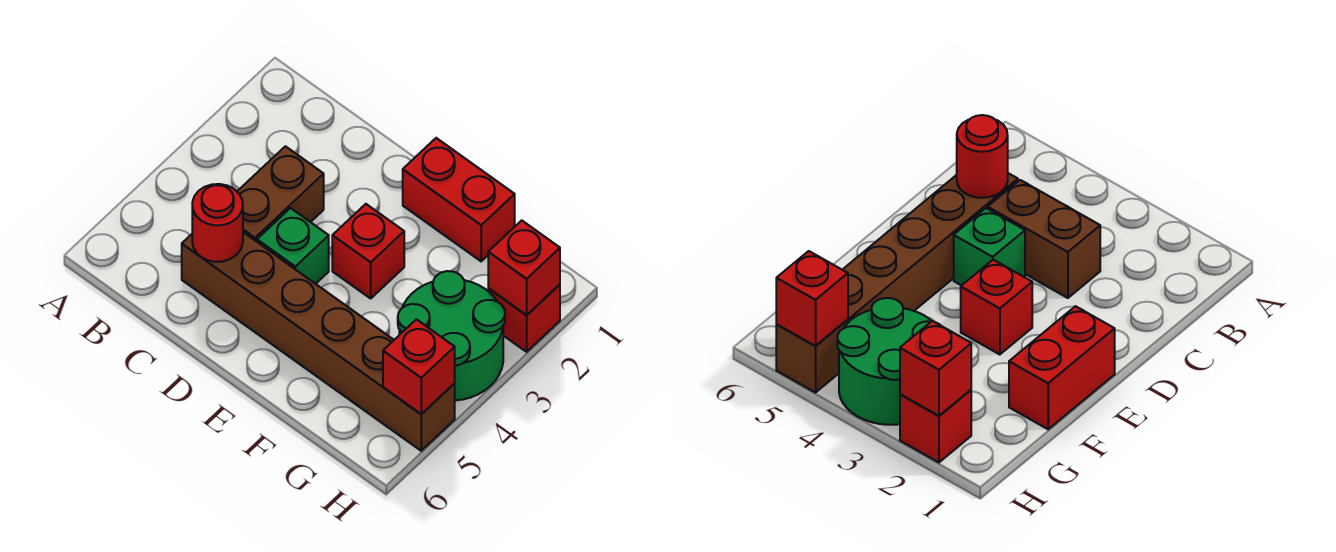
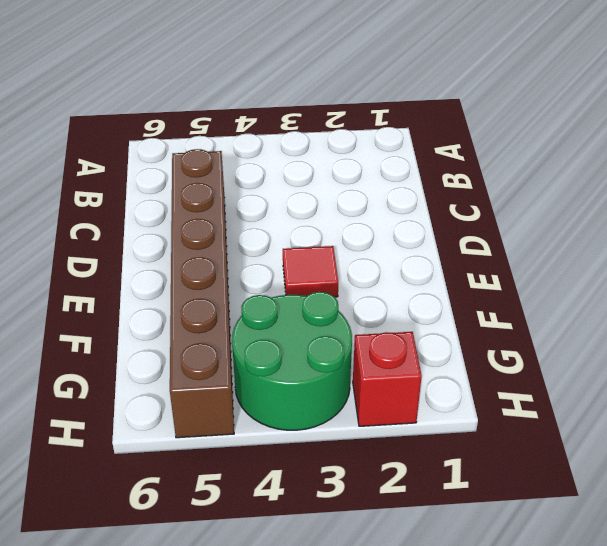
red tile E3 level 1 -> red brick E3 level 1
none -> brown brick C3:C4 level 1
none -> green brick D4 level 1

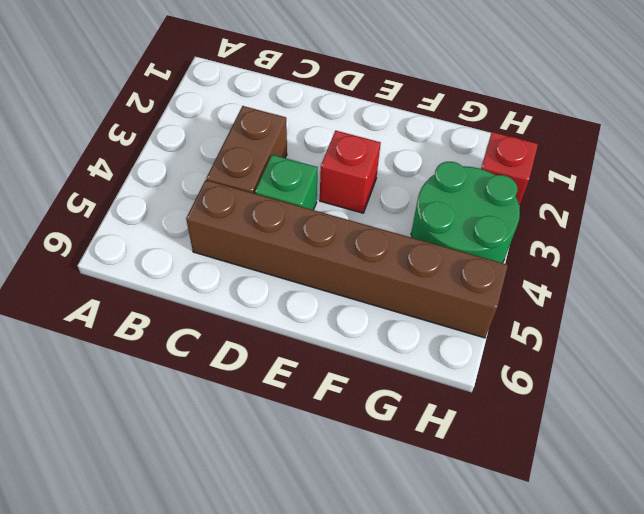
none -> red brick E1:F1 level 1
none -> red round brick C5 level 2

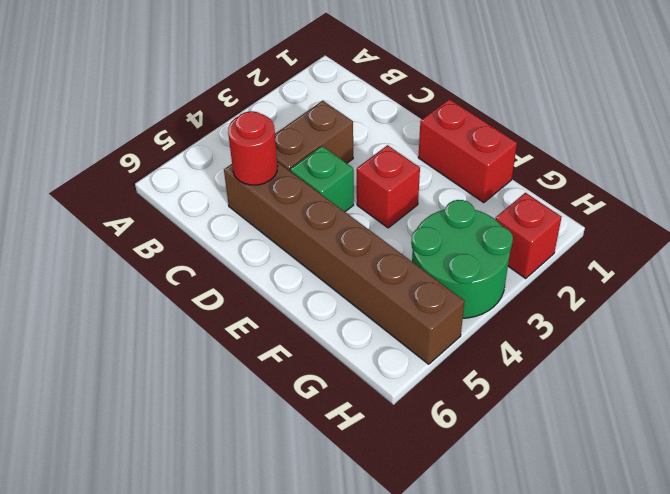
none -> red brick H2 level 2
none -> red brick H5 level 2

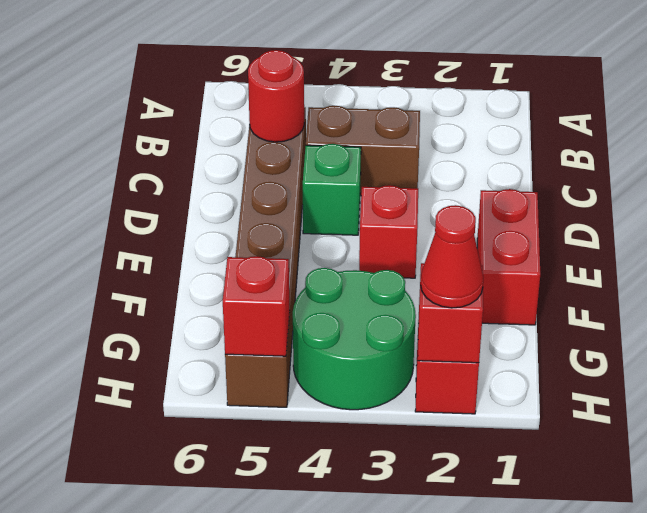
red cone H2 level 3 -> none

